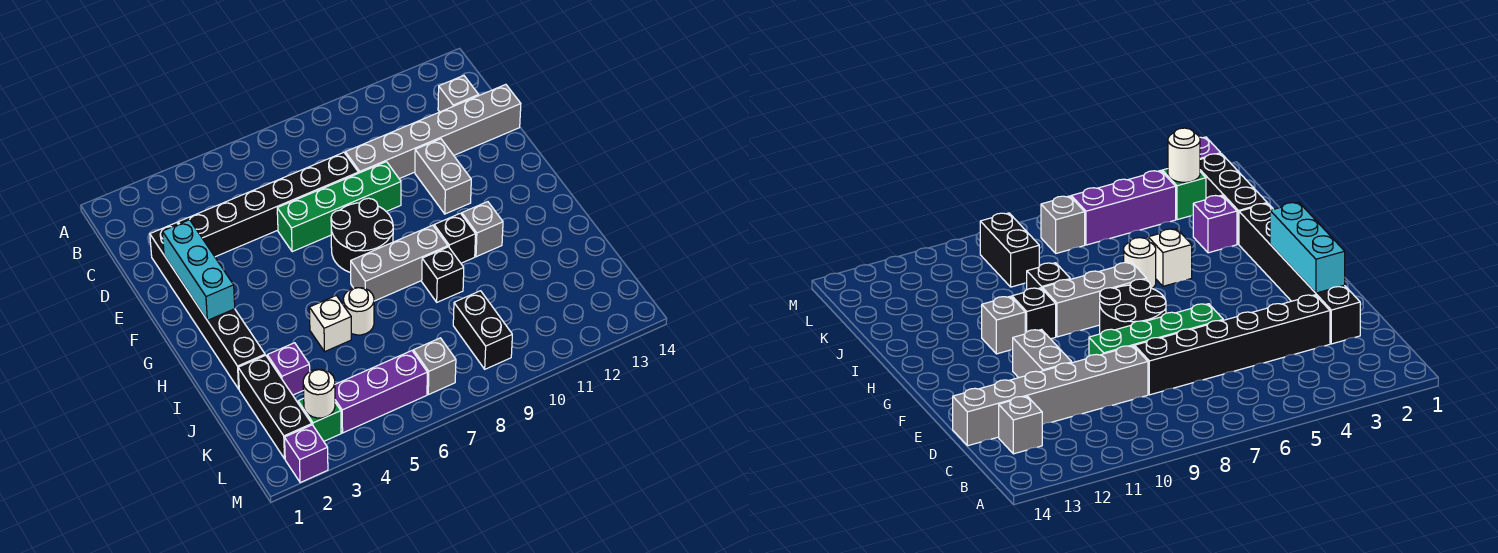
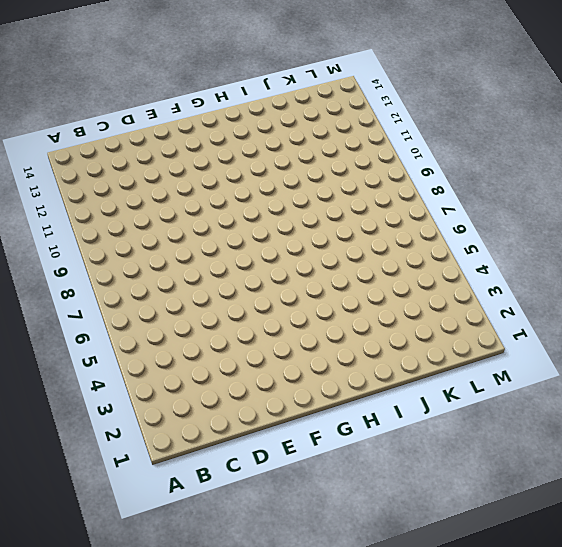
none -> grey brick C13 level 1
none -> black brick D2:I2 level 1
none -> black brick D3:D8 level 1

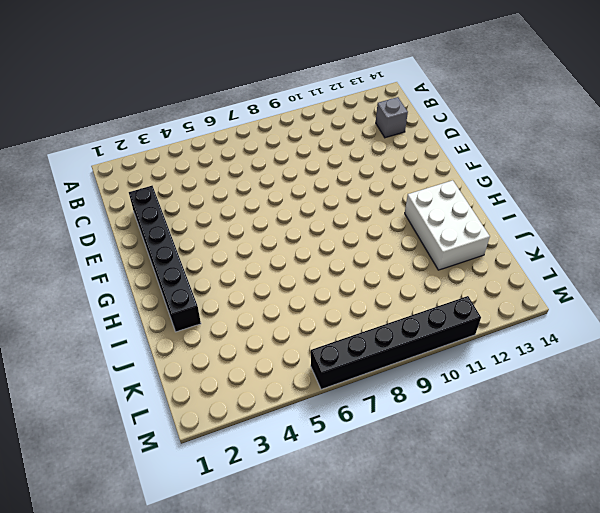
white brick H12:J13 level 1 -> none
black brick M6:M11 level 1 -> black brick D3:D8 level 1
none -> grey brick D9:D14 level 1
none -> green brick E6:E9 level 1
none -> grey brick E11:F11 level 1

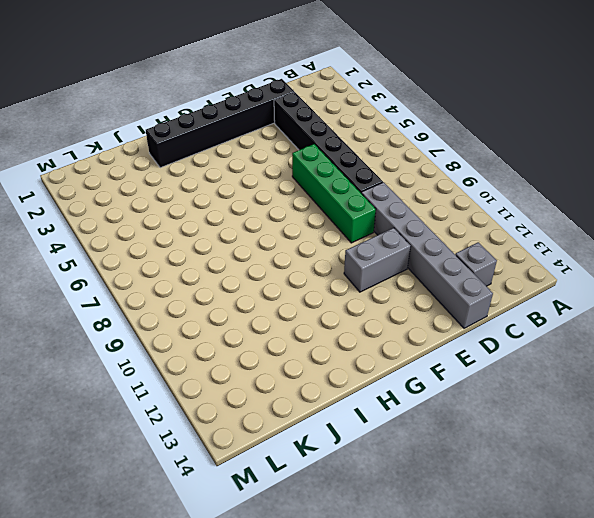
none -> black round brick F7:G8 level 1
none -> grey brick H7:H9 level 1
none -> black brick H10 level 1

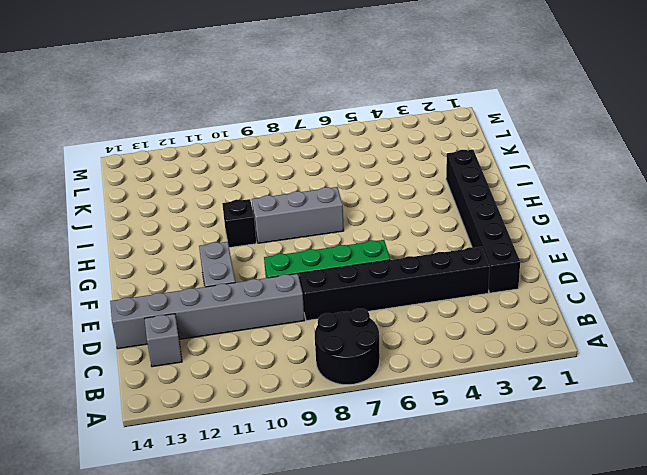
black round brick A7:B8 level 1 -> black round brick F7:G8 level 1
none -> grey brick H11 level 1
none -> white brick I5 level 1
none -> white round brick I6 level 1

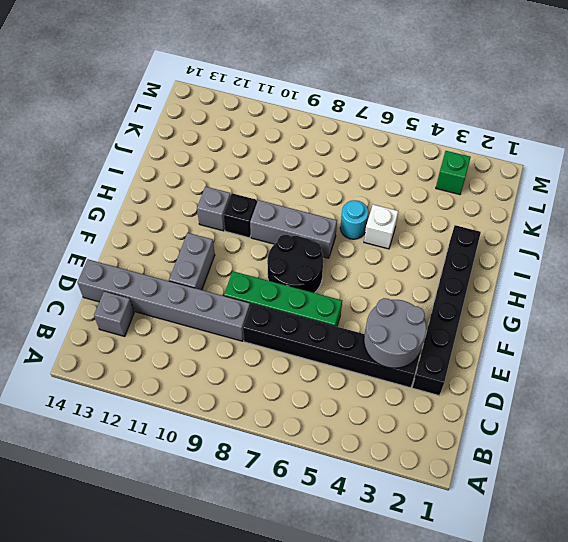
grey round brick D3:E4 level 2 -> none
cyan round brick I6 level 1 -> white round brick I6 level 1
none -> black brick I9 level 1
none -> black brick J2:L2 level 1
none -> purple brick J3 level 1

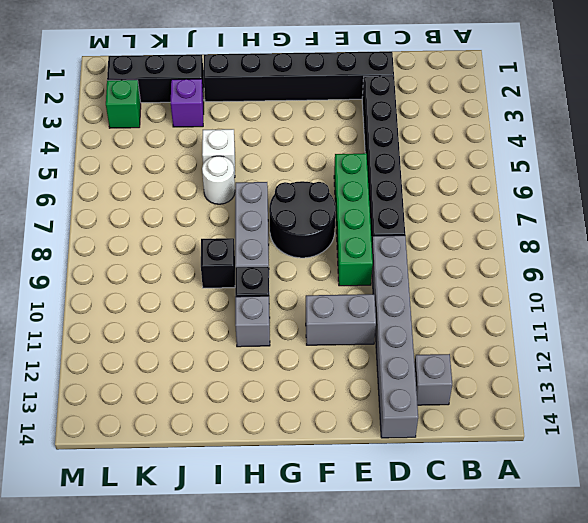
none -> black brick K9:L9 level 1
none -> purple brick L4:L6 level 1
none -> grey brick L7 level 1

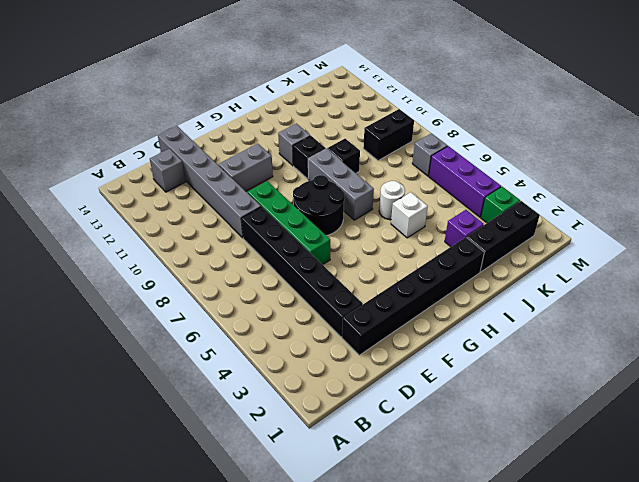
none -> purple brick M2 level 1
none -> cyan brick E2:G2 level 2
none -> white round brick L3 level 2

